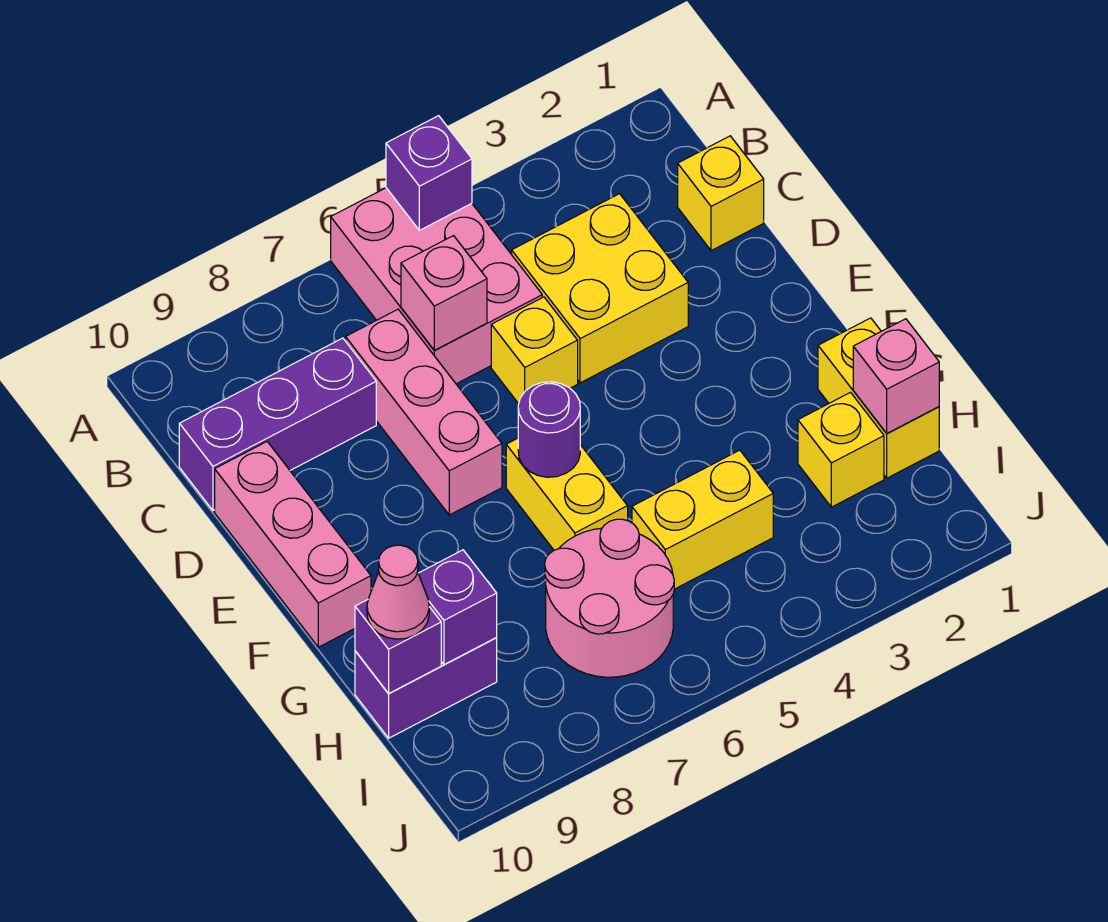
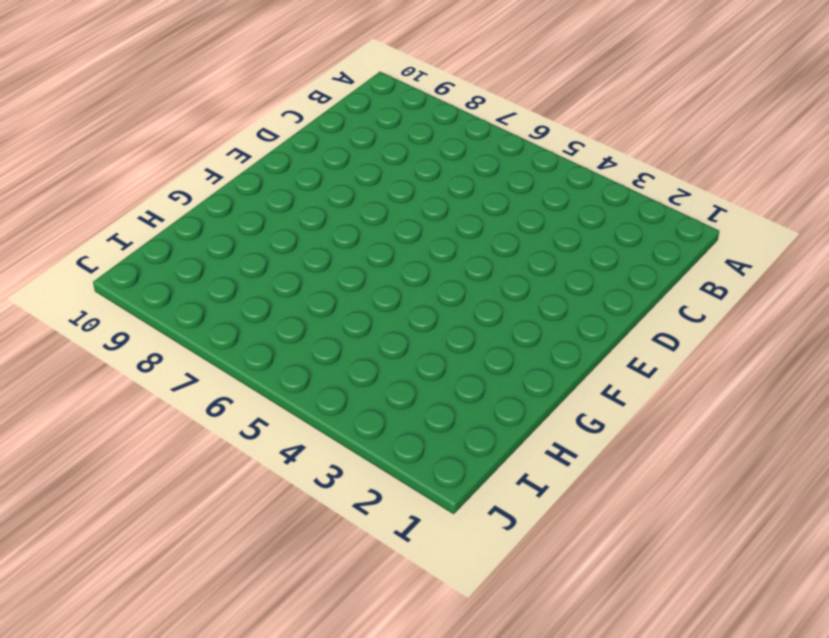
none -> pink brick A5:C6 level 1
none -> yellow brick C1 level 1
none -> yellow brick C3:D4 level 1

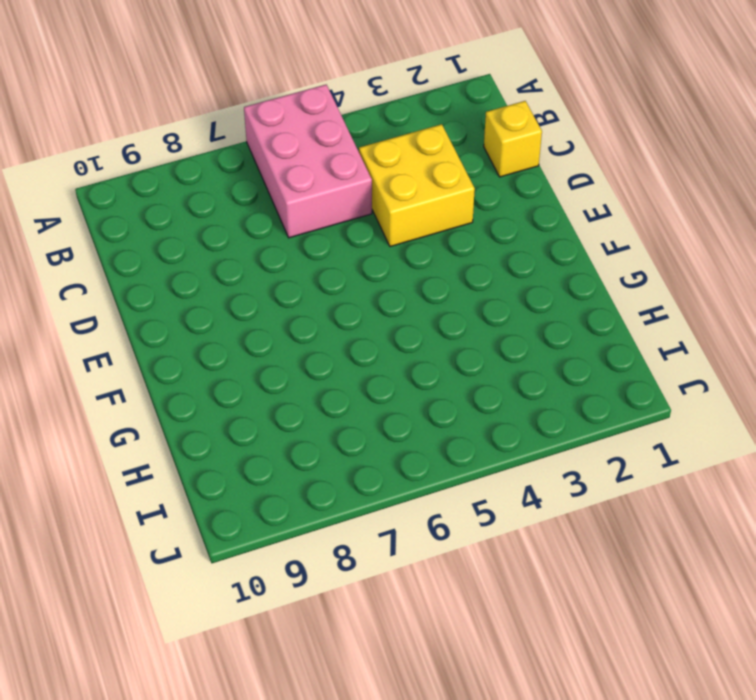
none -> pink brick C7:E7 level 1
none -> purple brick C8:C10 level 1
none -> yellow brick D5 level 1

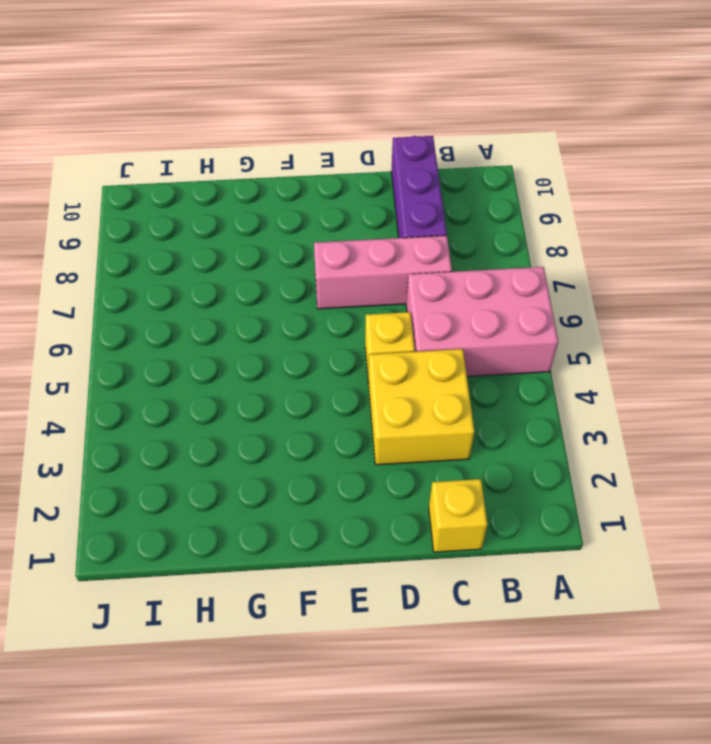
none -> pink brick D10:F10 level 1
none -> yellow brick F6:G6 level 1
none -> yellow brick G1:H1 level 1

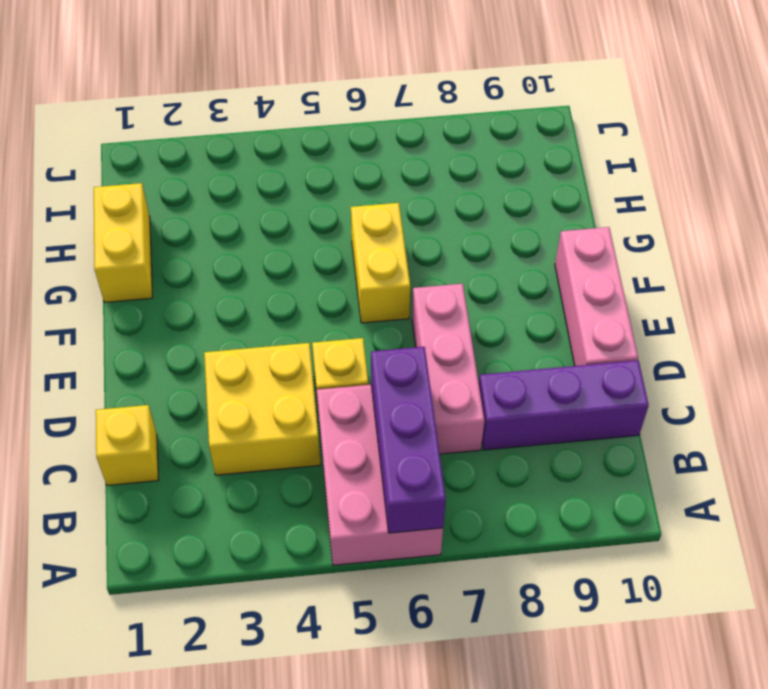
purple brick A6:C6 level 2 -> pink brick C6 level 2
none -> yellow brick H2 level 1
none -> yellow brick H4:H5 level 1
none -> pink round brick H6:I7 level 1

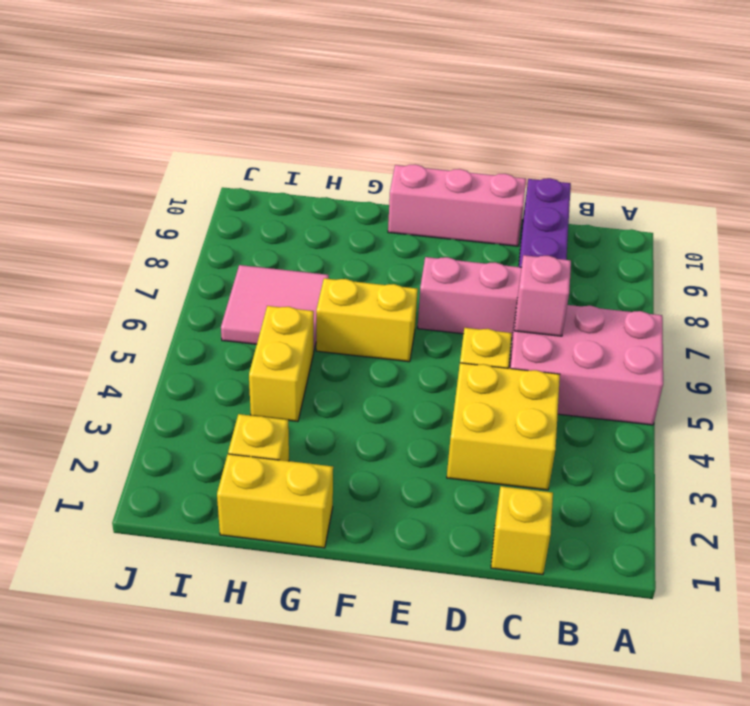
pink tile H6:I7 level 1 -> pink round brick H6:I7 level 1
none -> purple brick H9:H10 level 1
none -> purple brick A5 level 2
none -> purple round brick F6 level 2

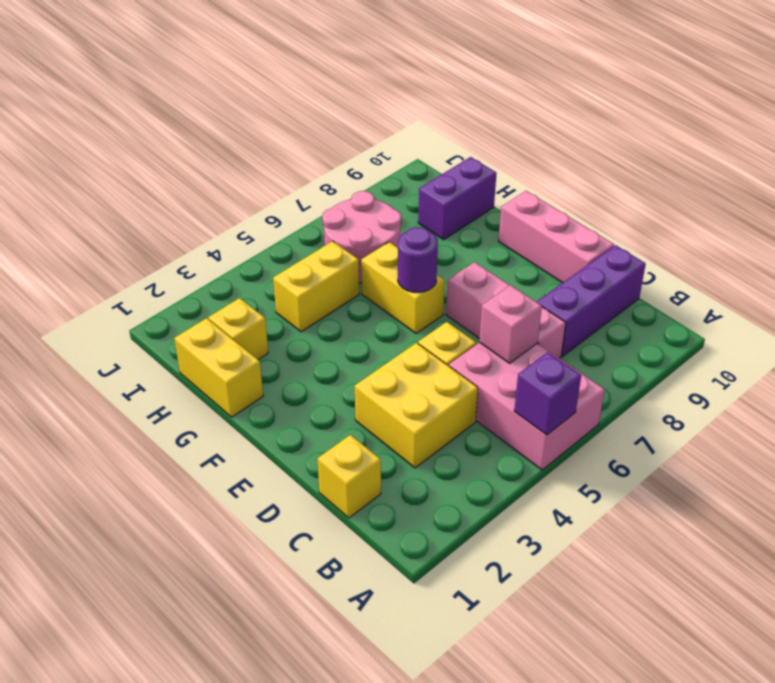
none -> pink brick H1 level 2
none -> purple brick H9 level 2
none -> purple brick H10 level 2

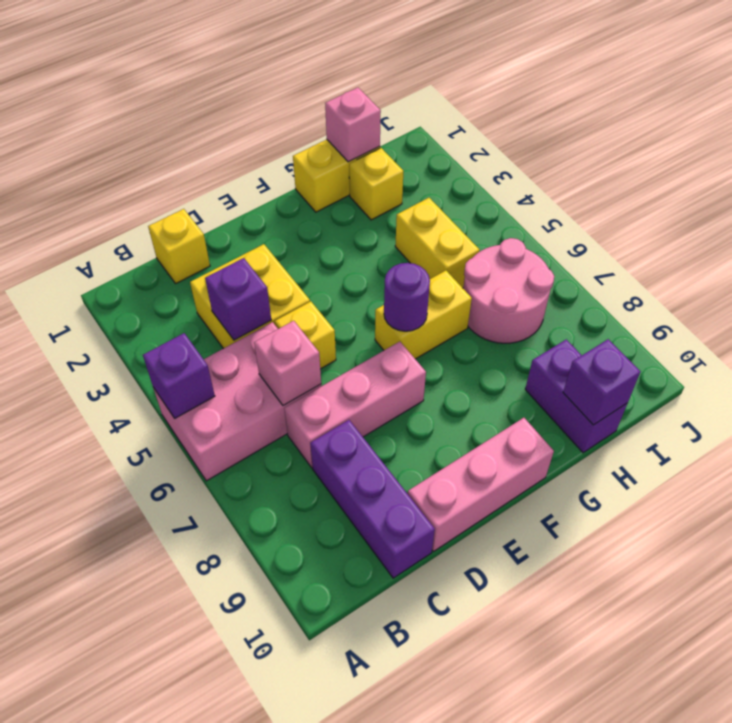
purple brick C4 level 2 -> purple brick H9 level 2
none -> pink cone H10 level 3

